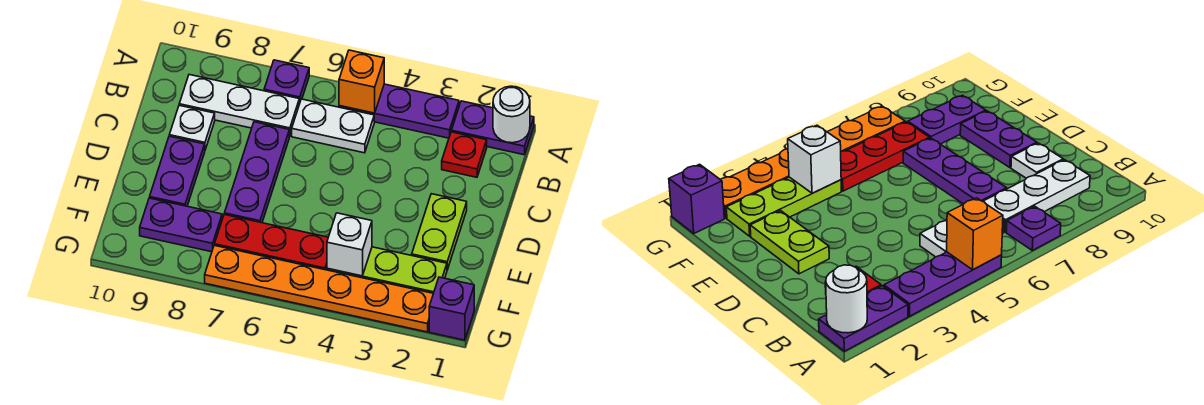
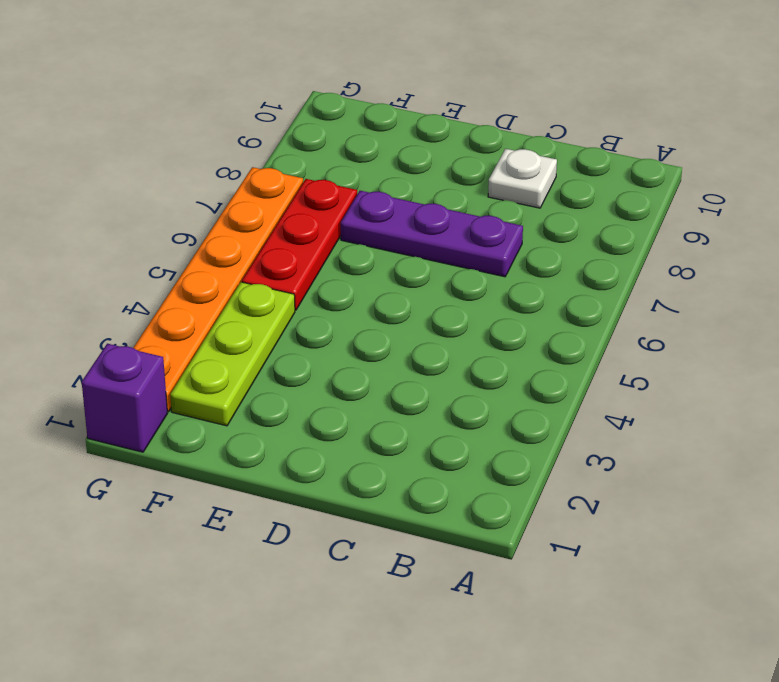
none -> purple plate A1:A2 level 1
none -> purple plate A3:A5 level 1
none -> purple plate A7 level 1

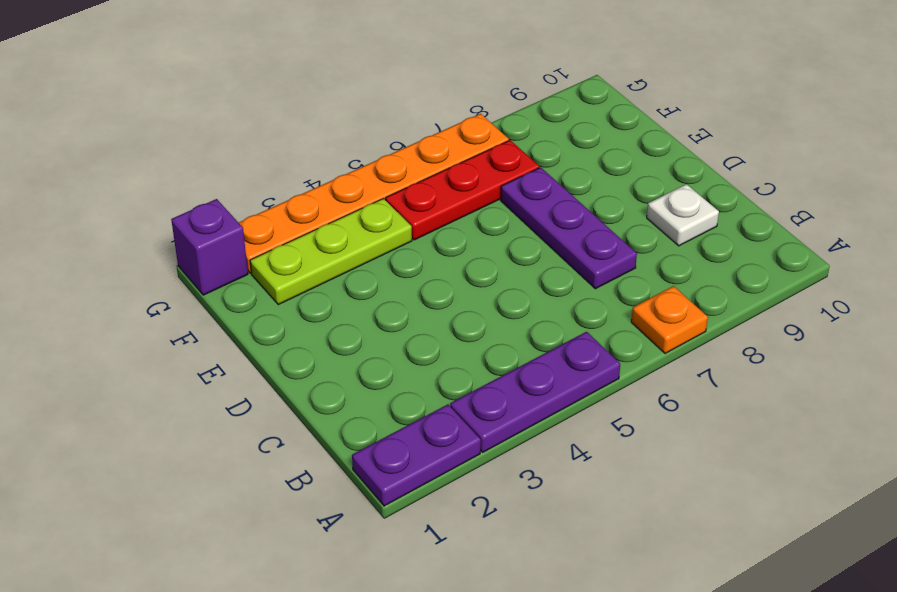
orange plate A7 level 1 -> purple plate A7 level 1
none -> red plate B2 level 1
none -> white plate B5:B6 level 1
none -> white plate B7:B9 level 1

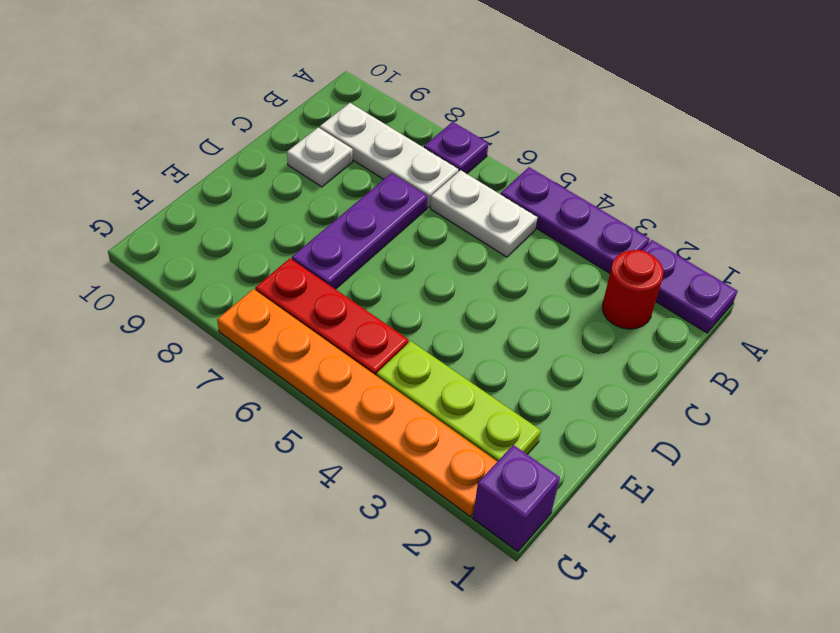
red round brick B2 level 1 -> red plate B2 level 1
none -> lime plate D2:E2 level 1
none -> purple plate D9:E9 level 1
none -> purple plate F8:F9 level 1

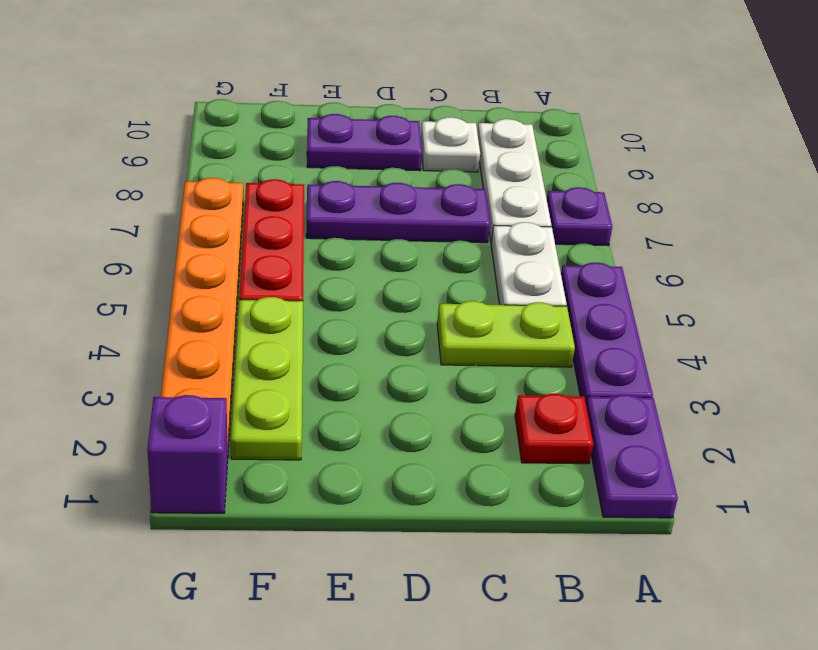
lime plate B4:C4 level 1 -> lime plate D2:E2 level 1
none -> purple plate F8:F9 level 1
none -> white round brick A1 level 2
none -> orange brick A5 level 2

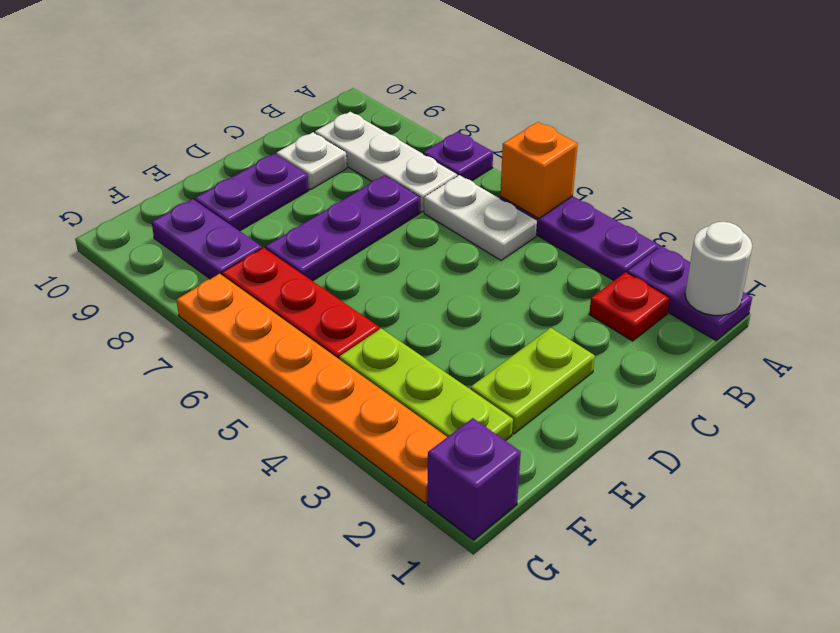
none -> white brick F4 level 2

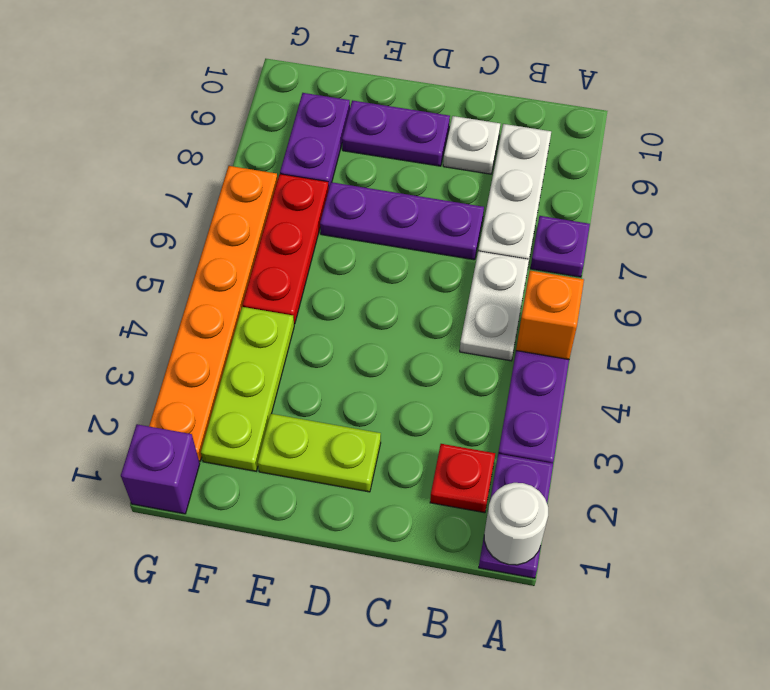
none -> white brick F4 level 2

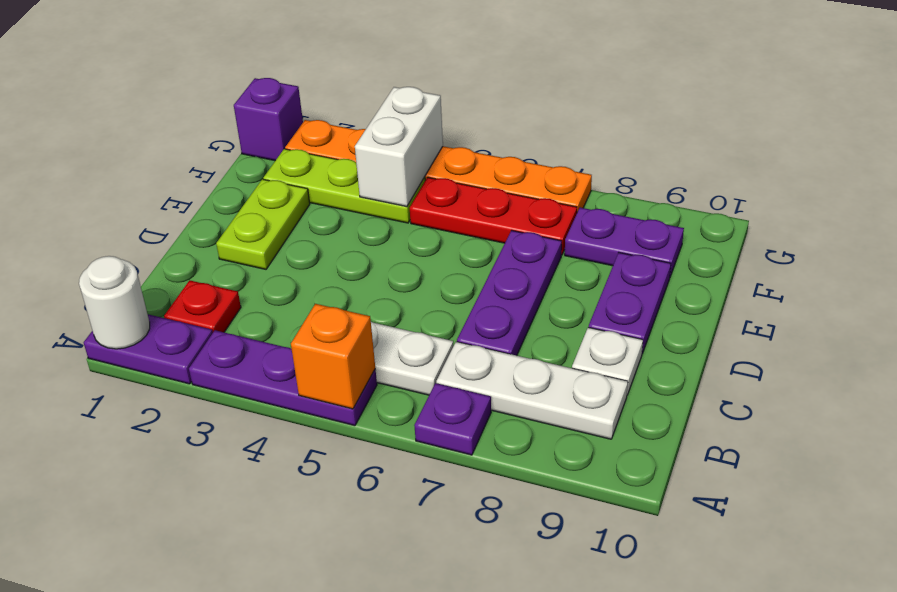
white brick F4:G4 level 2 -> white brick F4 level 2

